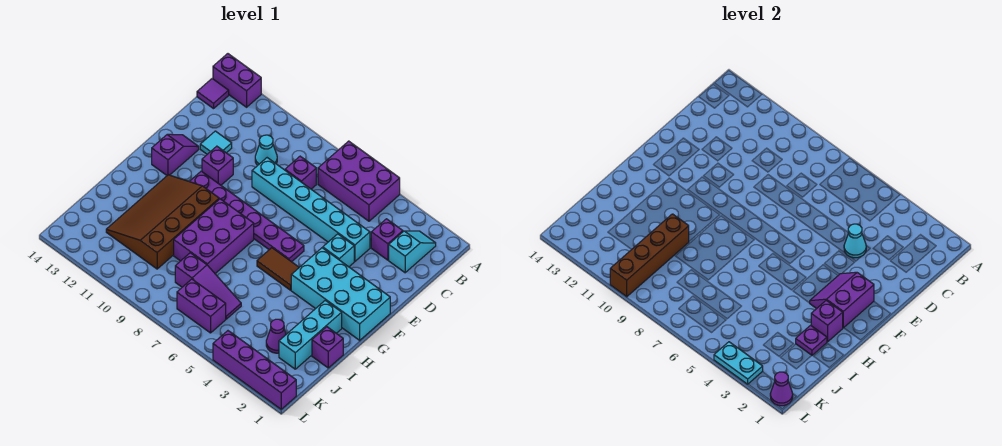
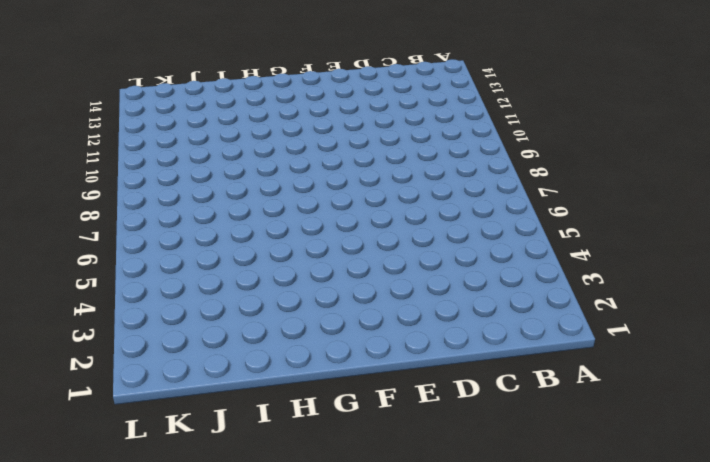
none -> purple brick A5:B7 level 1
none -> purple brick A13:A14 level 1
none -> cyan slope B2:C2 level 1 top C
none -> purple tile B14 level 1

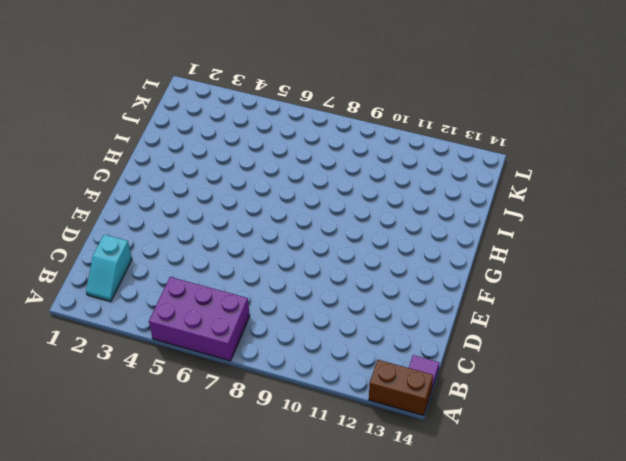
brown brick A13:A14 level 1 -> purple brick A13:A14 level 1
none -> purple brick C3 level 1
none -> purple brick C8 level 1
none -> cyan cone C10 level 1
none -> cyan brick D4:D9 level 1

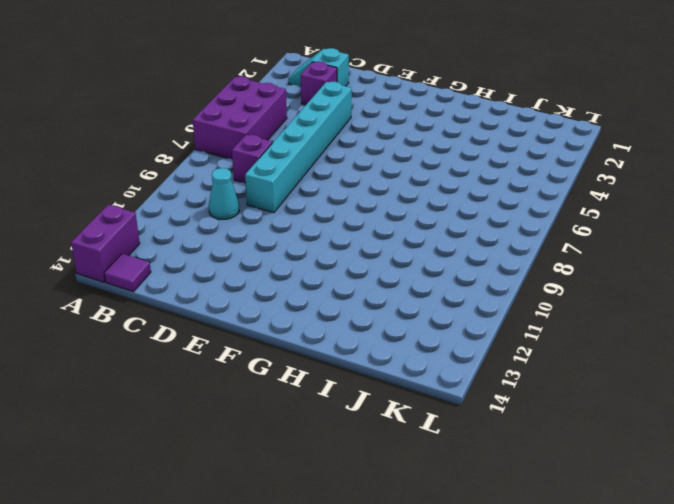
none -> cyan tile D12 level 1
none -> cyan brick E4 level 1
none -> purple brick E11 level 1
none -> purple slope E13:F13 level 1 top F

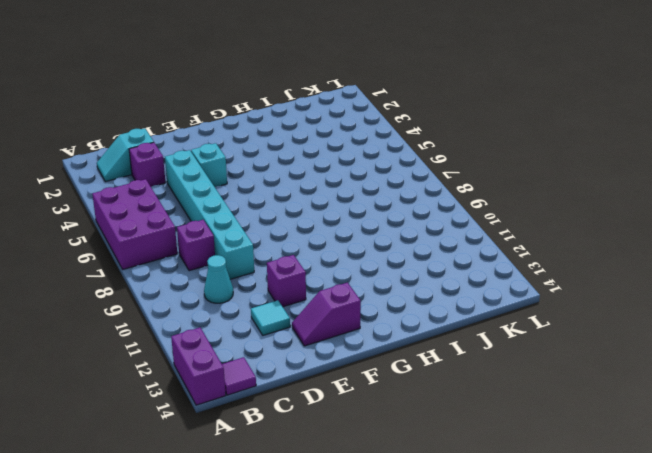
none -> cyan brick F1:G4 level 1
none -> purple plate F6:F11 level 1
none -> brown tile G5:G6 level 1
none -> purple brick G8:I9 level 1

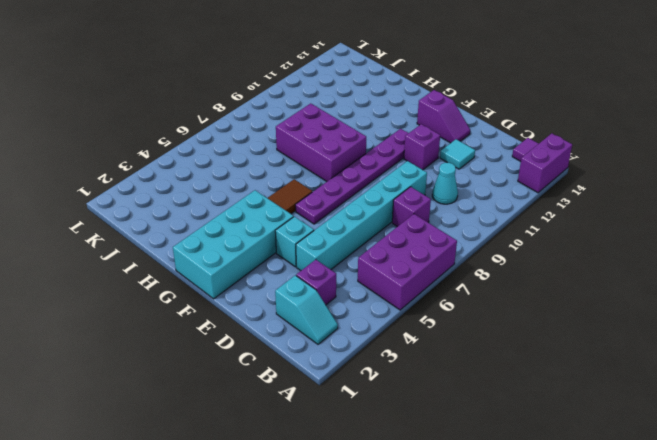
none -> brown slope G10:J12 level 1 top 10
none -> cyan brick H2:J2 level 1
none -> purple brick I1 level 1
none -> purple cone J3 level 1

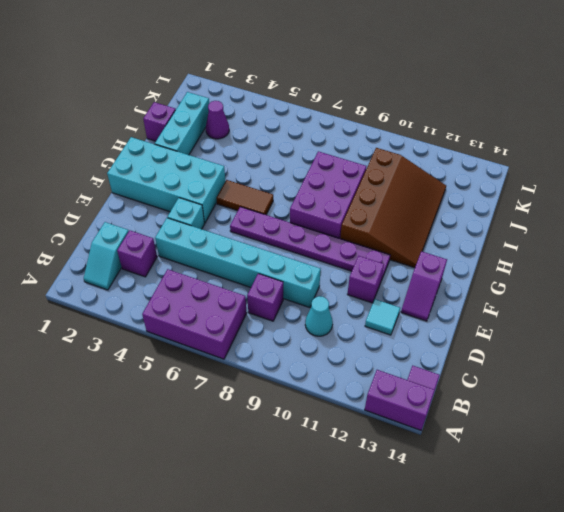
none -> purple slope J6:J8 level 1 top 8
none -> purple brick K6:K7 level 1
none -> purple brick L1:L4 level 1
none -> cyan cone D4 level 2

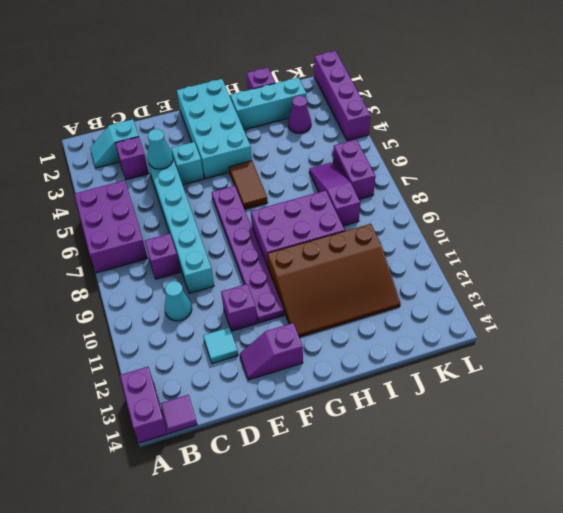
none -> purple slope F2:G3 level 2 top 2
none -> purple brick H2 level 2
none -> purple plate I2 level 2
none -> brown brick I10:L10 level 2

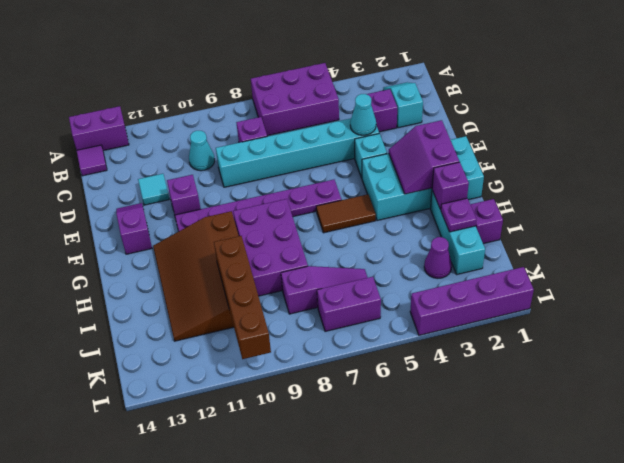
none -> purple cone L1 level 2
none -> cyan plate L3:L4 level 2

